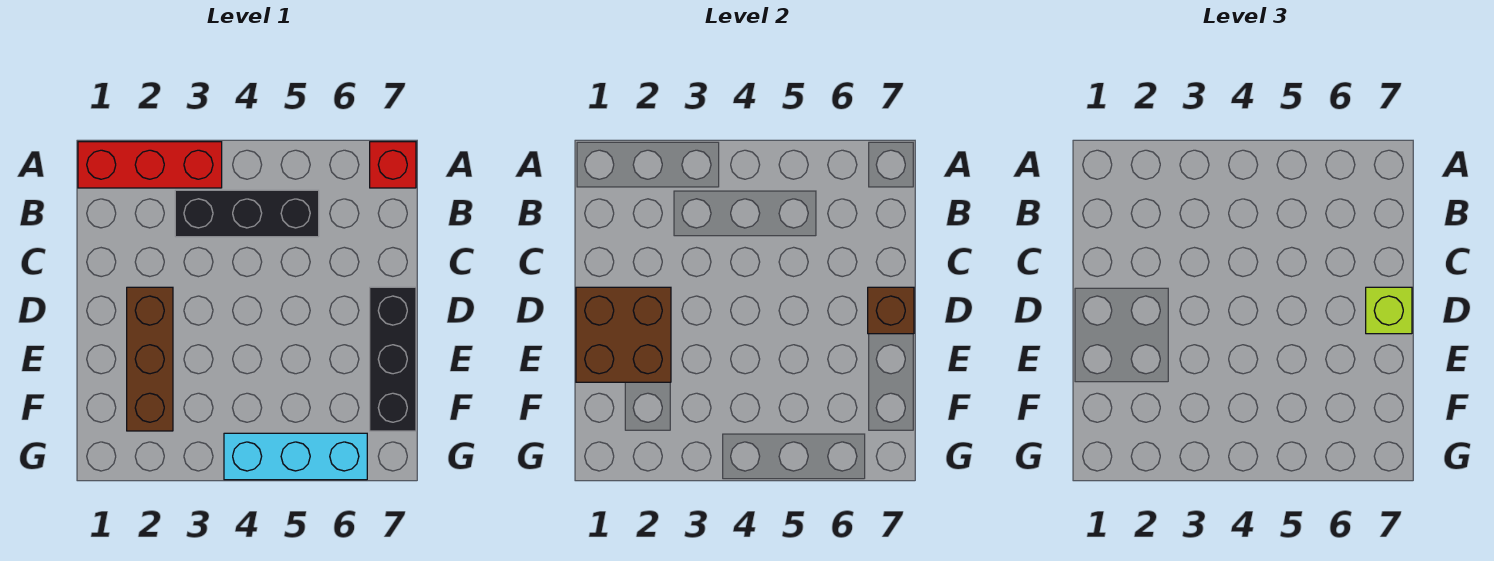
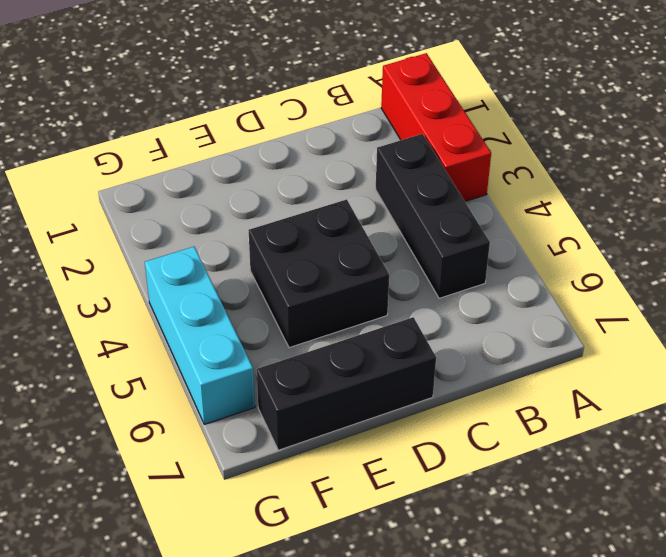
black brick D4:E5 level 1 -> none
none -> red brick A7 level 1
none -> brown brick D2:F2 level 1

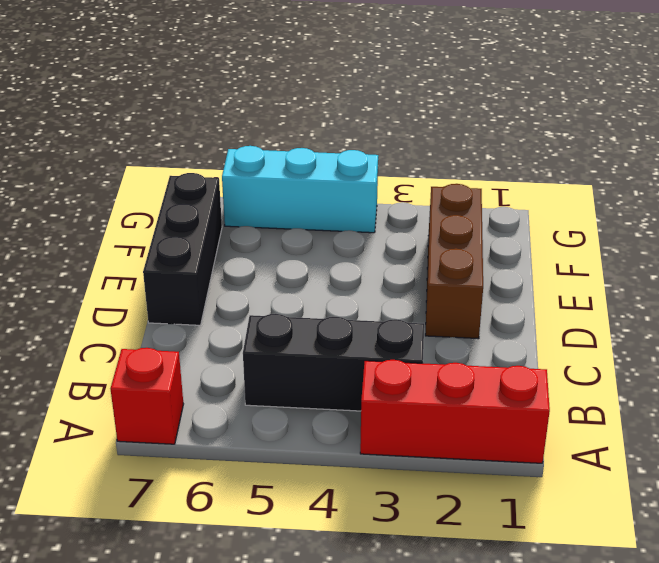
none -> brown brick D1:E2 level 2
none -> brown brick D7 level 2

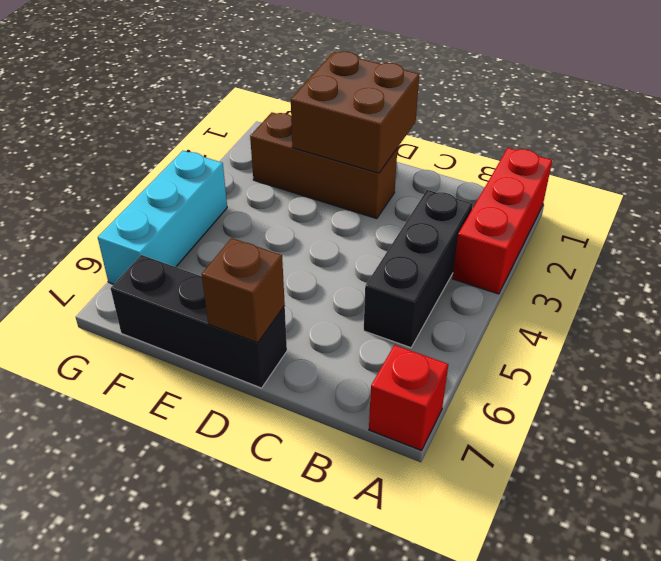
none -> lime brick D7 level 3

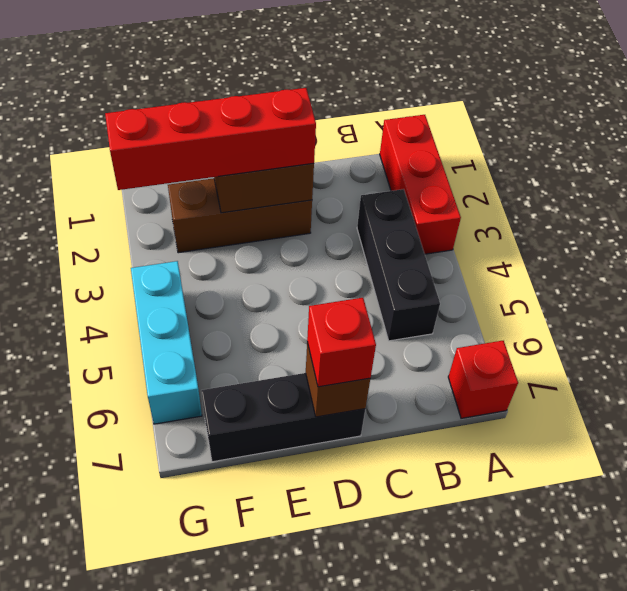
red brick D2:G2 level 3 -> none
red brick D7 level 3 -> lime brick D7 level 3

